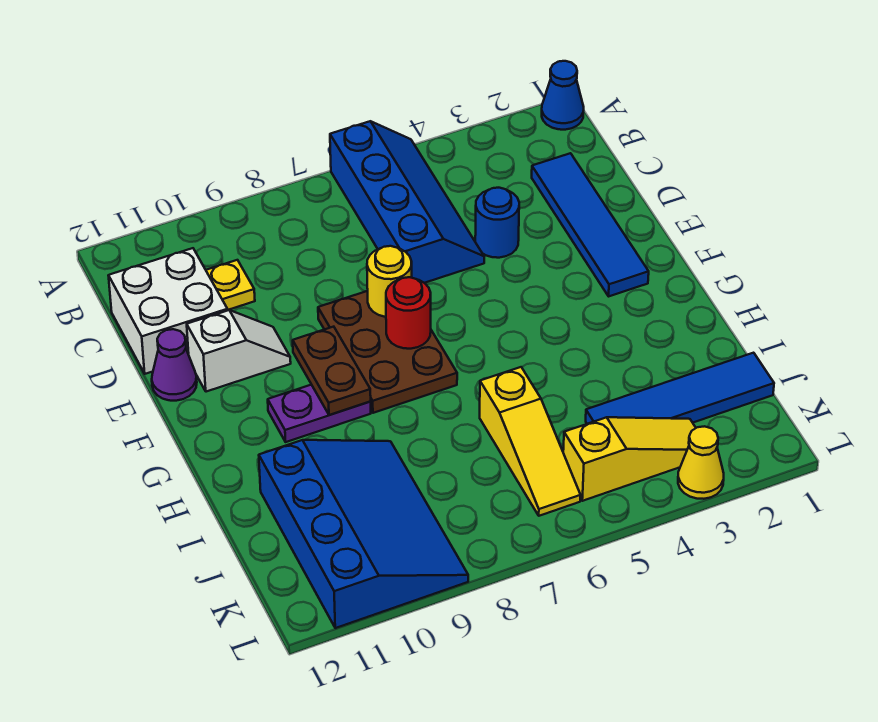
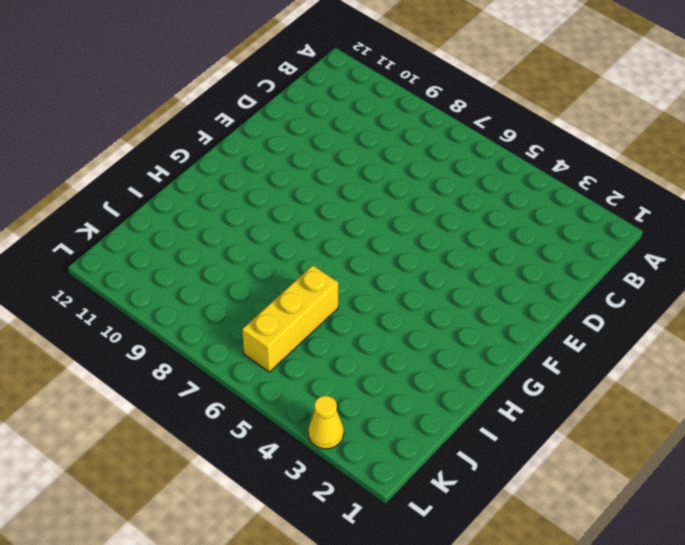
yellow brick I6:K6 level 1 -> yellow slope I6:K6 level 1 top I
none -> blue cone A1 level 1
none -> blue slope A5:D6 level 1 top 6
none -> blue tile C2:F2 level 1

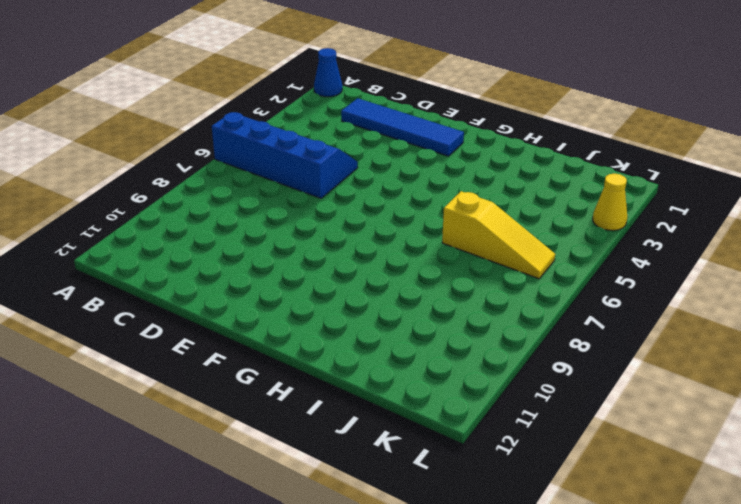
none -> yellow plate C10 level 1
none -> white brick C11:D12 level 1
none -> blue round brick D4 level 1

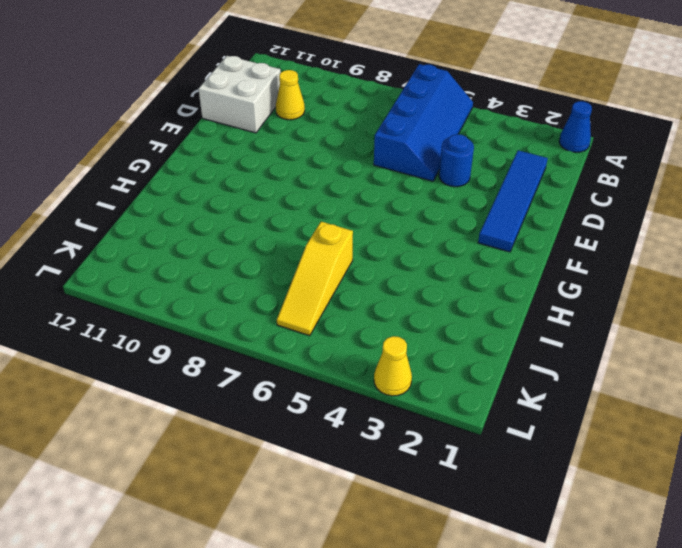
yellow cone C10 level 1 -> yellow plate C10 level 1
none -> brown plate E7:G8 level 1
none -> white slope E10:E11 level 1 top 11
none -> purple cone E12 level 1

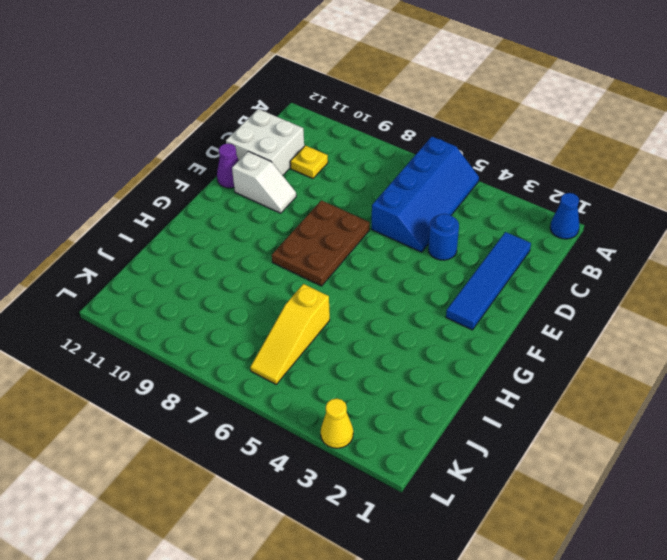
none -> purple plate G9:G10 level 1
none -> blue slope I9:L11 level 1 top 11
none -> blue tile J1:J4 level 1

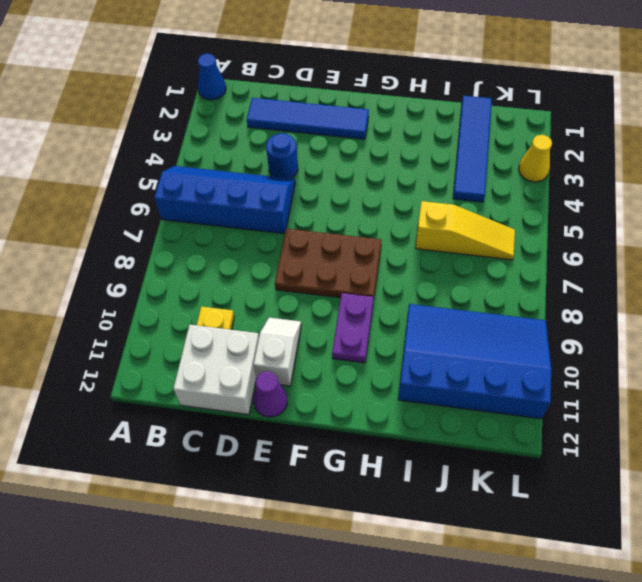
none -> yellow slope K3:K5 level 1 top 5
none -> yellow round brick E7 level 2
none -> red round brick F7 level 2

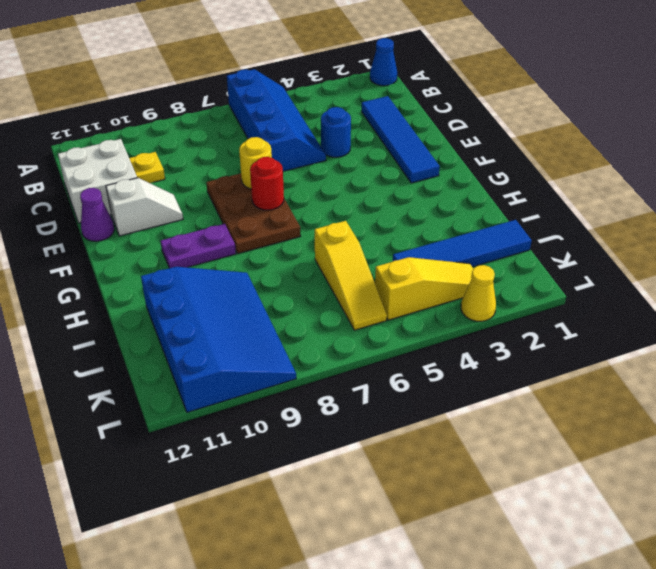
none -> brown plate F9:G9 level 2

